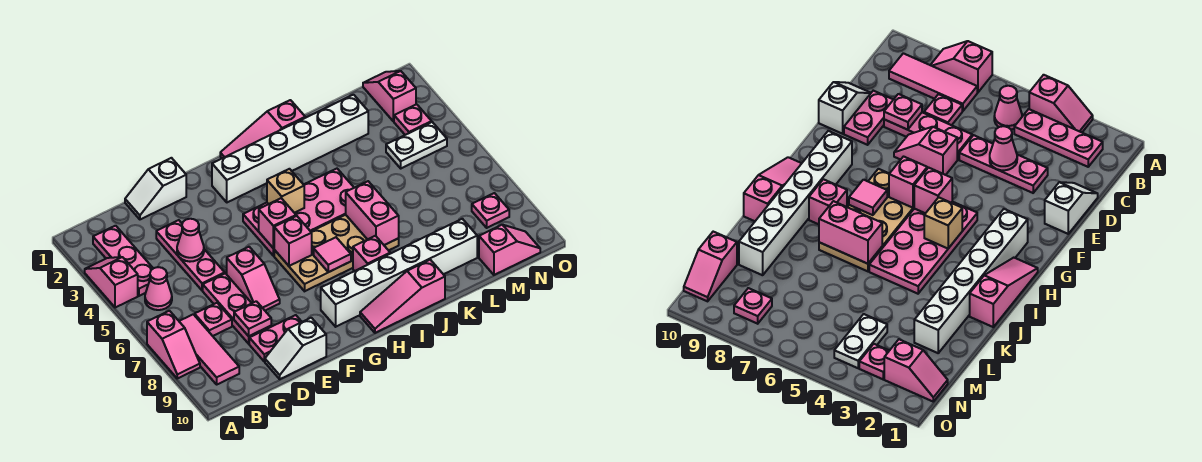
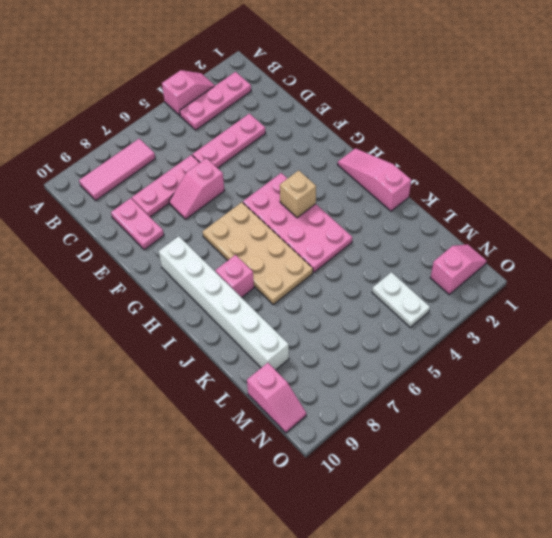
none -> pink slope A7:A8 level 1 top 7
none -> pink cone B5 level 1
none -> pink plate C7 level 1
none -> white slope D1:E1 level 1 top E

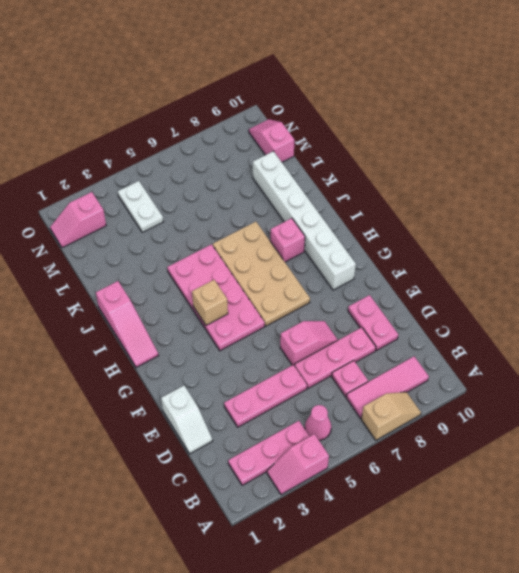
tan slope A7:A8 level 1 top 7 -> pink slope A7:A8 level 1 top 7
none -> white slope D10:E10 level 1 top E
none -> white brick G2:L2 level 1
none -> pink slope H10:J10 level 1 top J
none -> pink plate N3 level 1

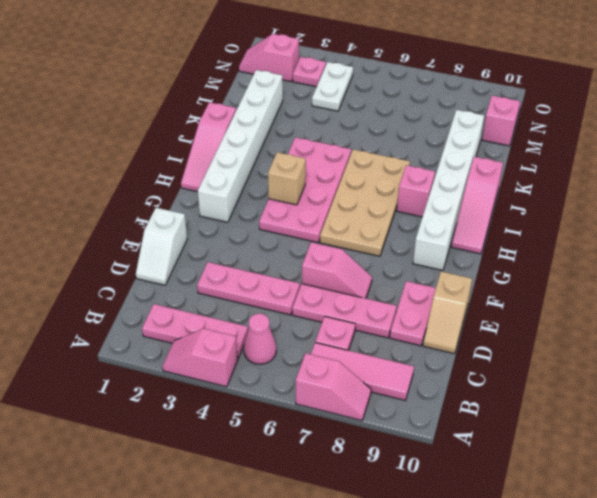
tan slope D10:E10 level 1 top E -> white slope D10:E10 level 1 top E
none -> pink plate N8 level 1
none -> pink cone D4 level 2
none -> pink plate D8 level 2
none -> pink brick G5 level 2

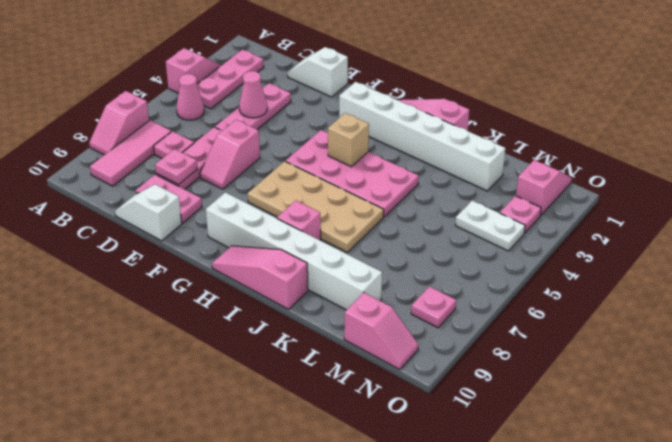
none -> pink brick G5 level 2
none -> pink brick G6 level 2
none -> pink tile H7 level 2
none -> pink brick J6:J7 level 2

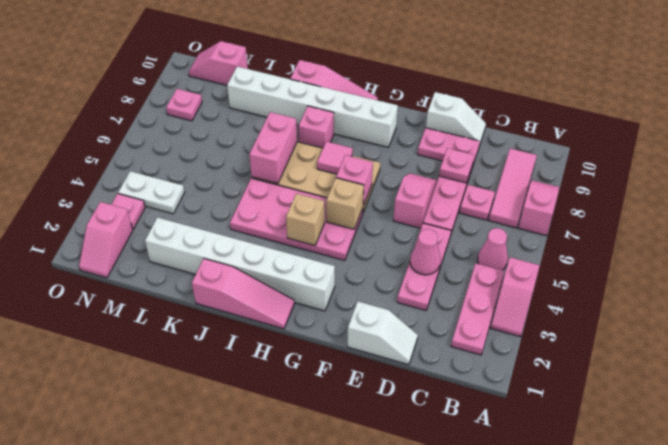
tan brick G5 level 2 -> pink brick G5 level 2

